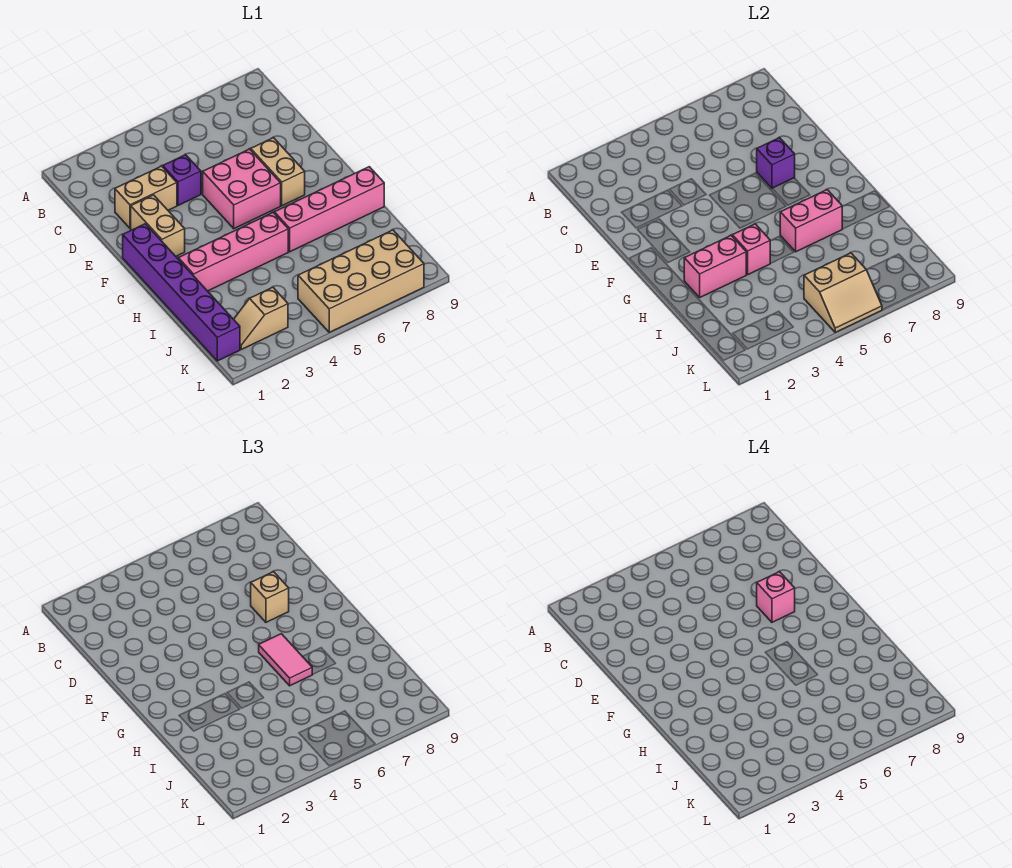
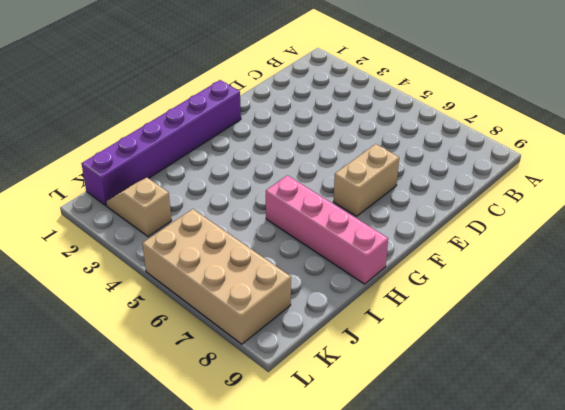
none -> tan brick D2:D3 level 1
none -> purple brick D4 level 1
none -> tan brick E2:F2 level 1

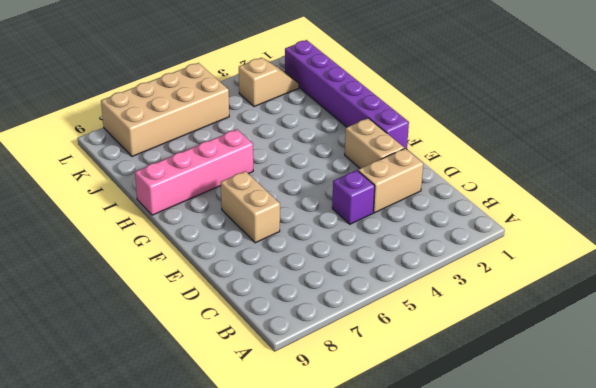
none -> pink brick E5:F6 level 1
none -> pink brick H2:H5 level 1
none -> purple brick E7 level 2

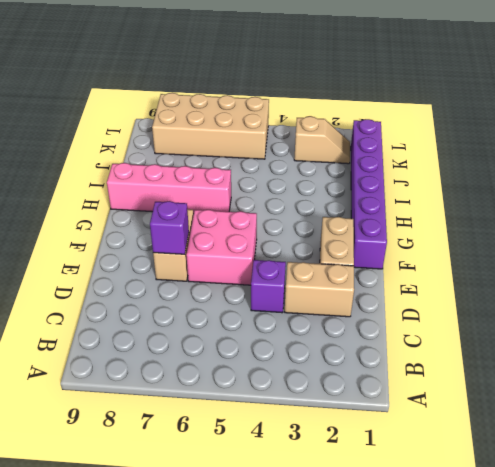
none -> pink brick H2:H5 level 1
none -> pink brick H2:H3 level 2
none -> pink brick H4 level 2

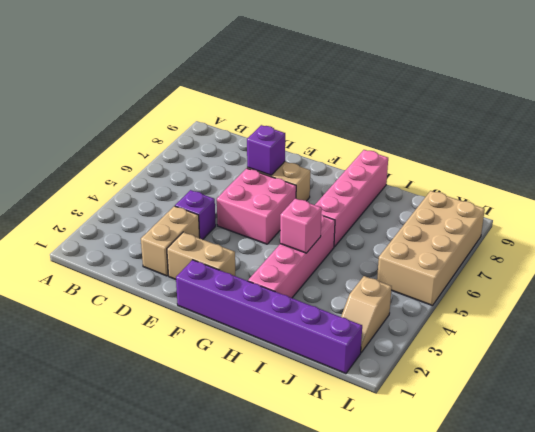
none -> pink brick H2:H3 level 2
none -> pink brick H6:H7 level 2
none -> tan slope K5:L6 level 2 top K

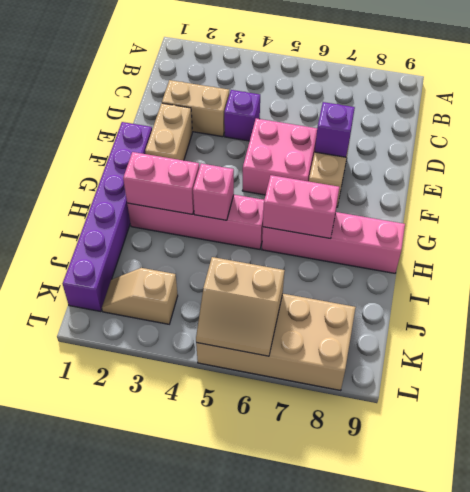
none -> tan brick E7 level 3
none -> pink tile G6:H6 level 3
none -> pink brick E7 level 4

